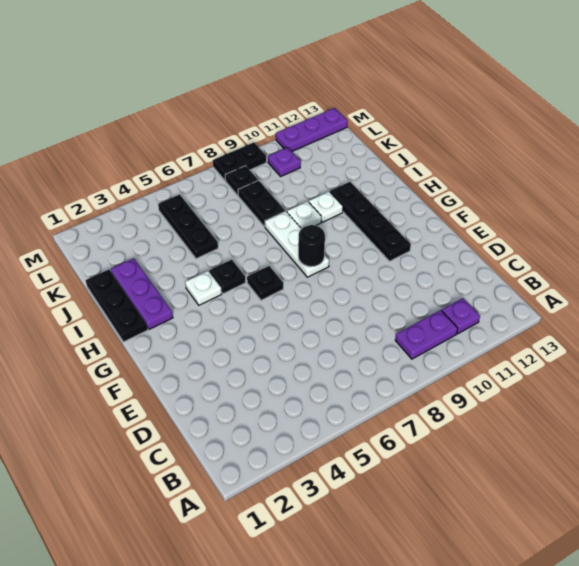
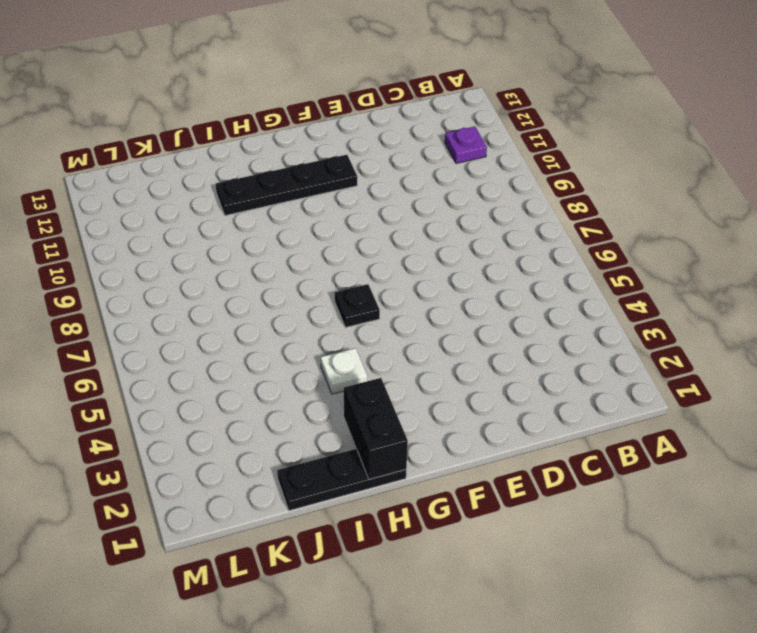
black brick H1:H2 level 2 -> none
none -> purple plate B9:B10 level 1
none -> white plate G8:I8 level 1
none -> purple plate H2:J2 level 1

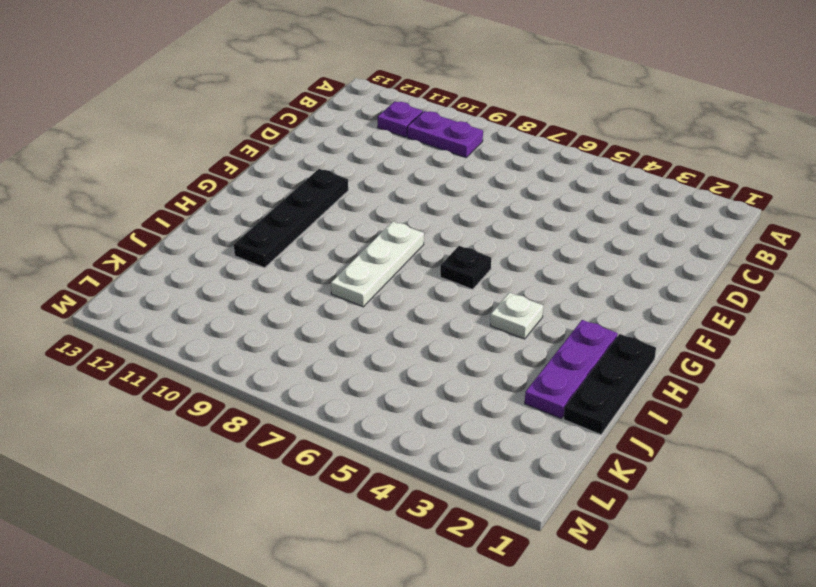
none -> black plate H5 level 1
none -> white plate I9 level 1
none -> white plate I10 level 1

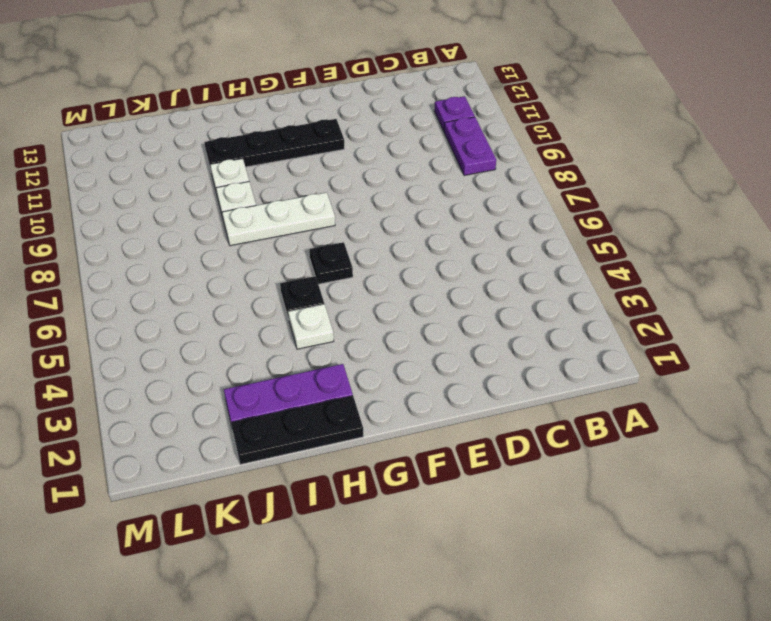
none -> black plate J5:L5 level 1
none -> black plate J8:K8 level 1
none -> black plate L8 level 1

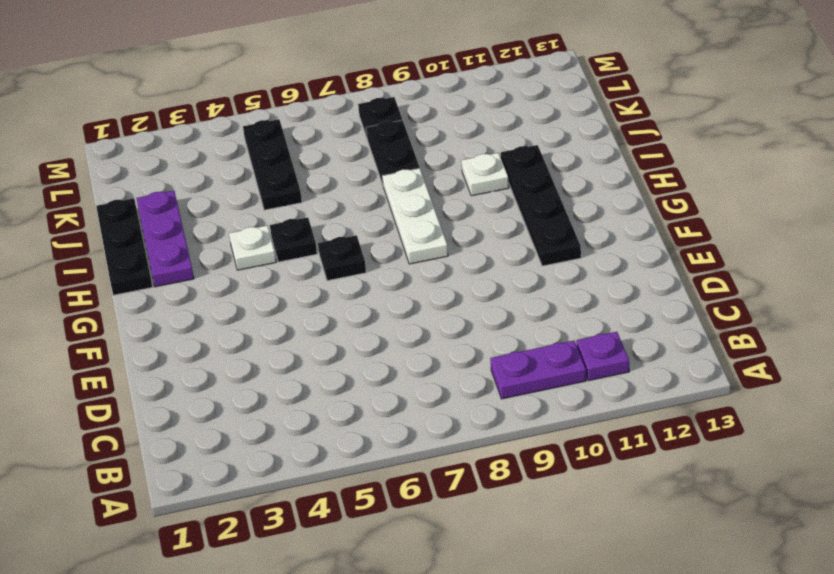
none -> white plate I9 level 1
none -> purple plate L10 level 1
none -> black plate M8:M9 level 1

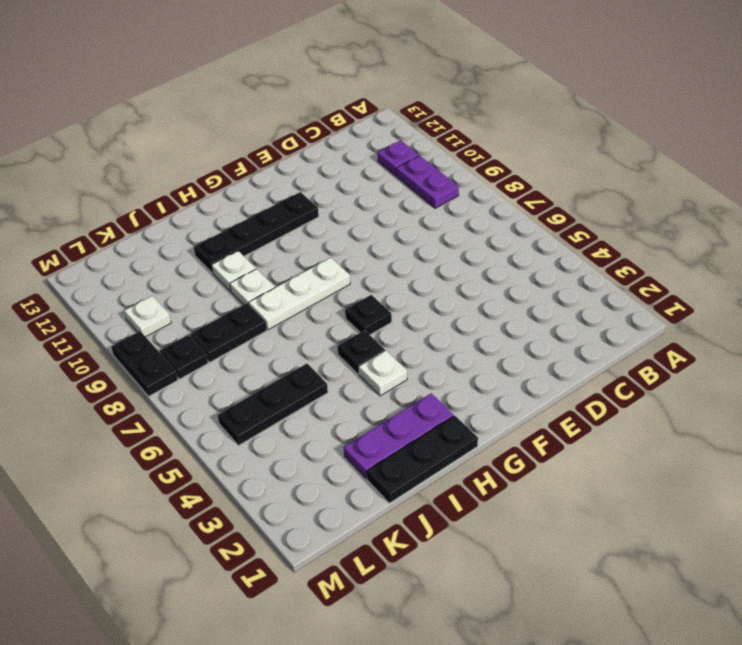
white plate L10 level 1 -> purple plate L10 level 1
none -> purple plate M11:M13 level 1
none -> black round brick G8 level 2

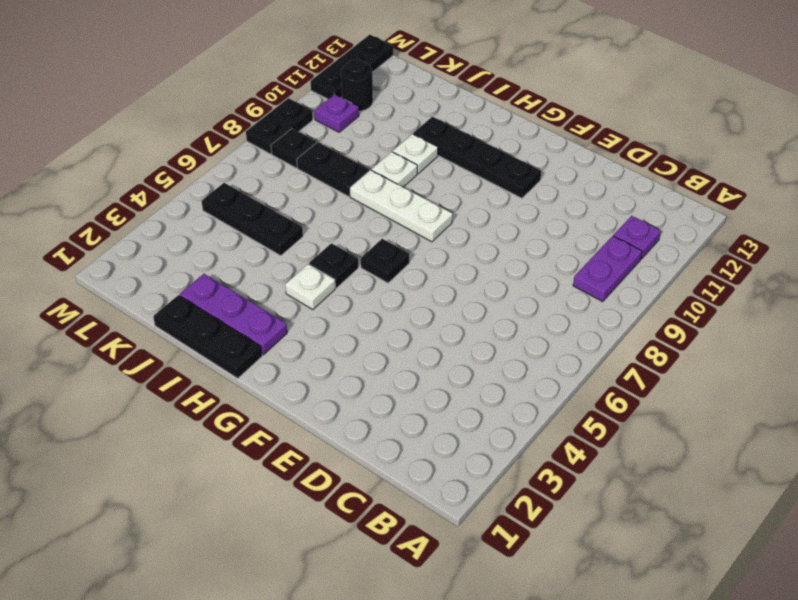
black round brick L11 level 1 -> black round brick G8 level 2
black plate M11:M13 level 1 -> purple plate M11:M13 level 1

